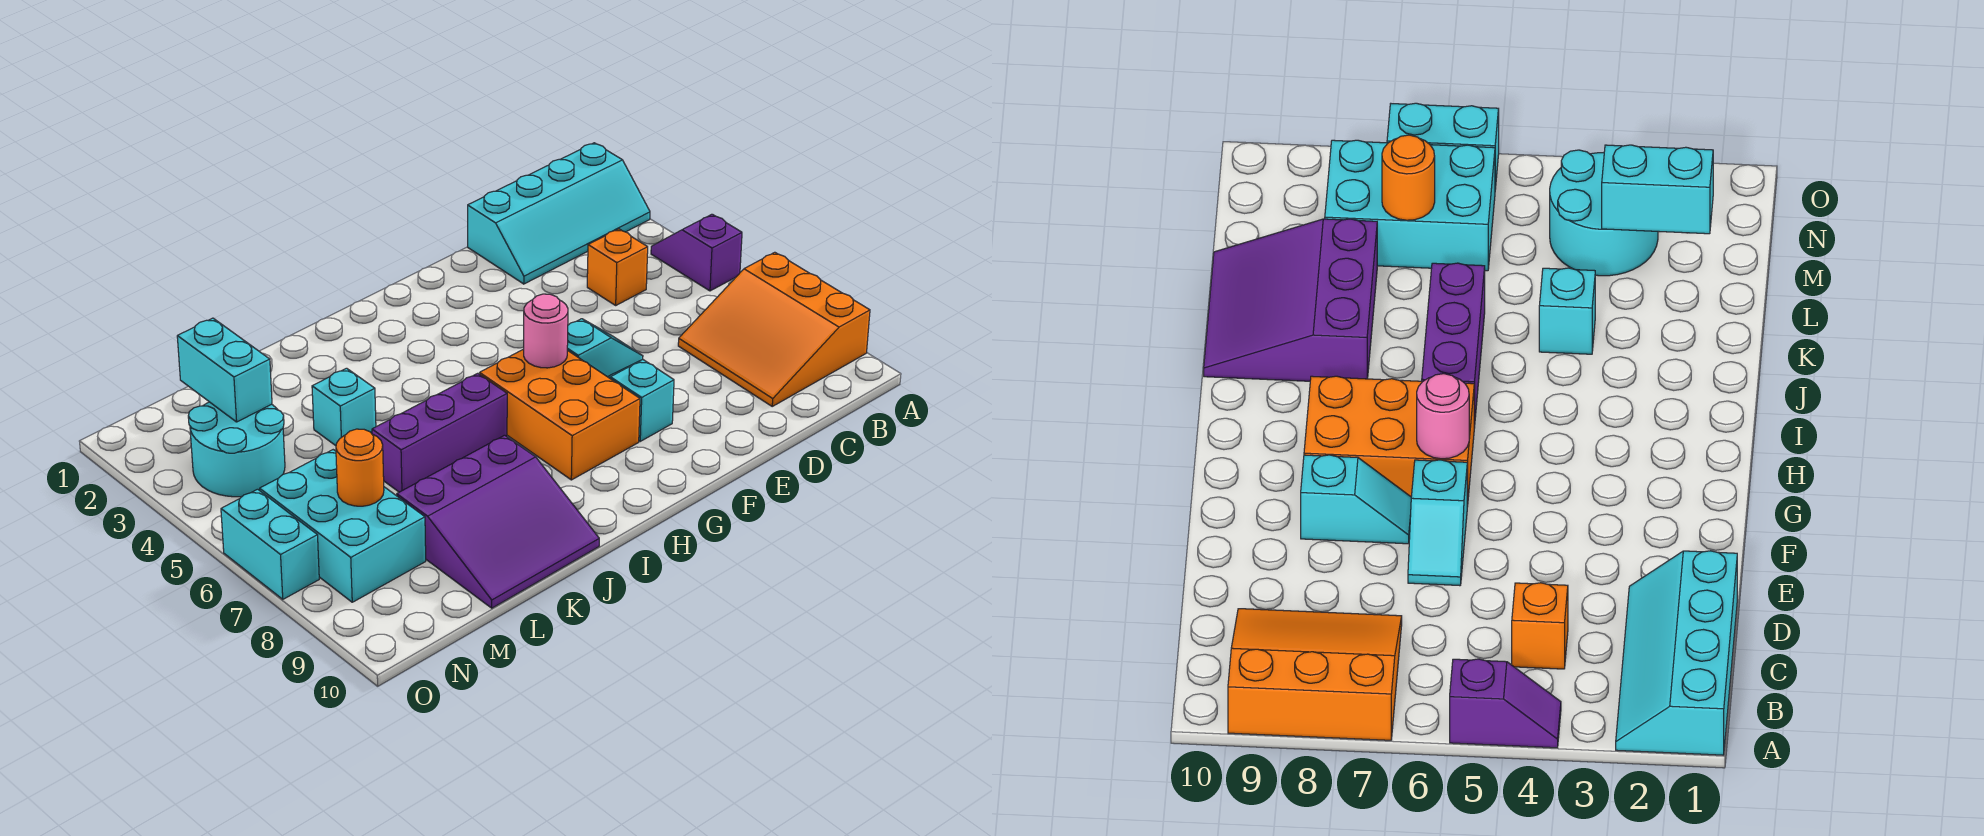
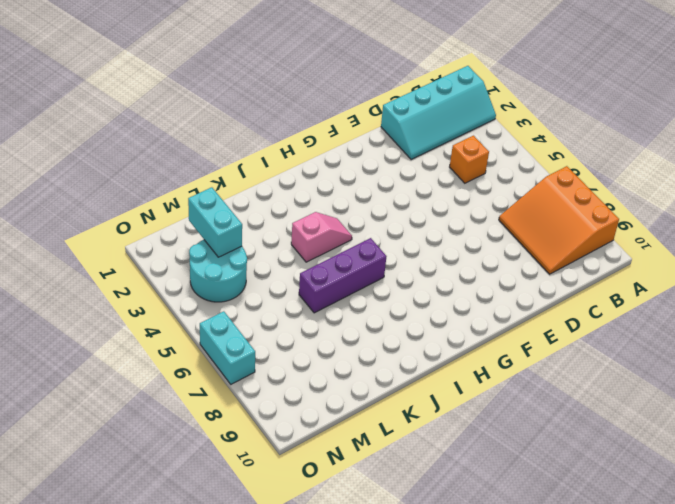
pink slope I4:J4 level 1 top J -> none
none -> purple slope A4:A5 level 1 top 5
none -> cyan slope E6:F6 level 1 top F
none -> cyan slope F7:F8 level 1 top 8

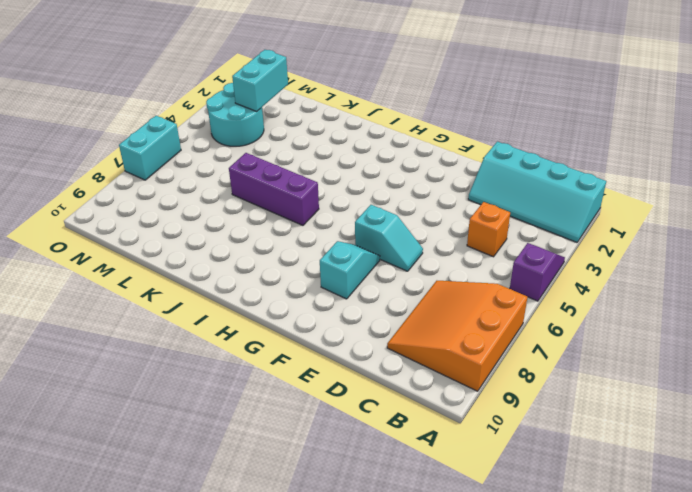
none -> orange brick G6:H8 level 1
none -> purple slope J8:L10 level 1 top 8
none -> cyan brick K4 level 1

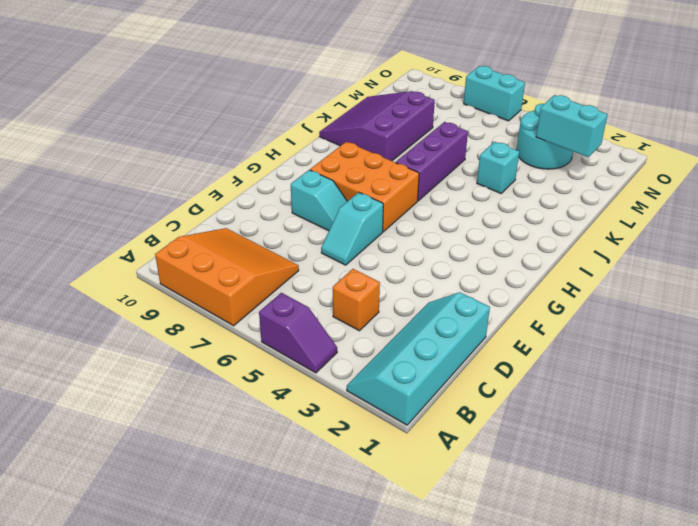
none -> cyan brick M6:N8 level 1
none -> pink round brick G6 level 2
none -> orange round brick M7 level 2

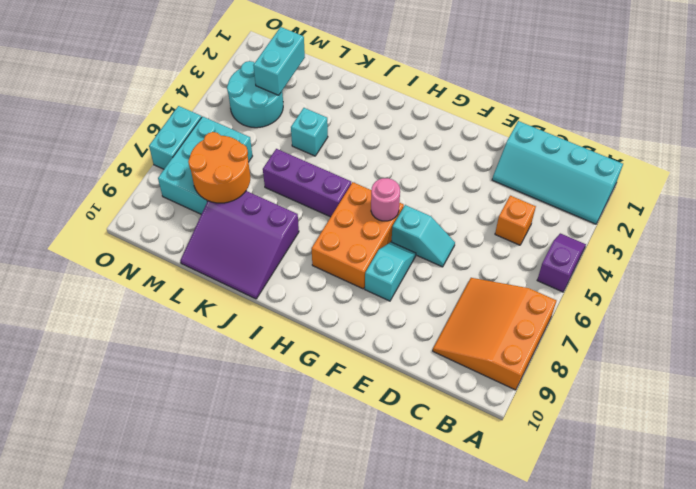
orange round brick L7:M8 level 2 -> orange round brick M7 level 2

